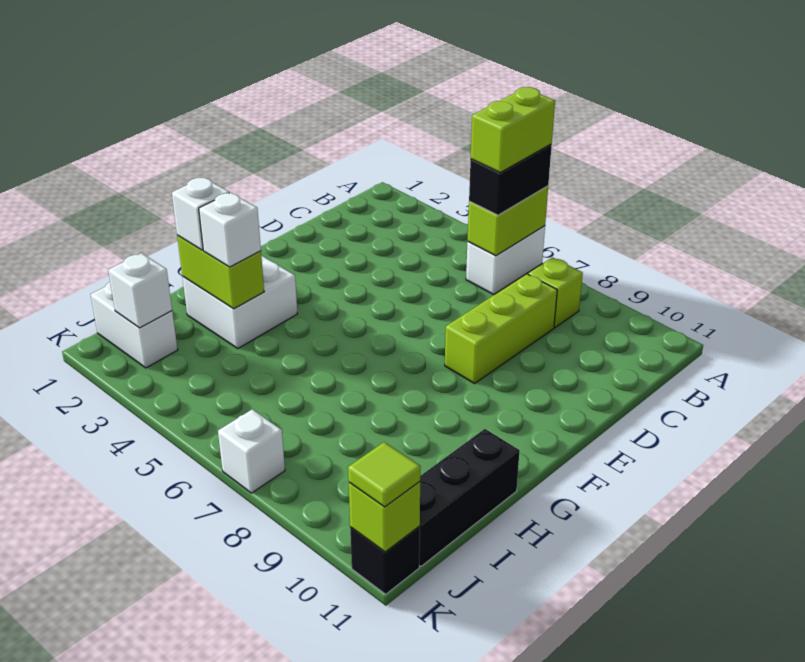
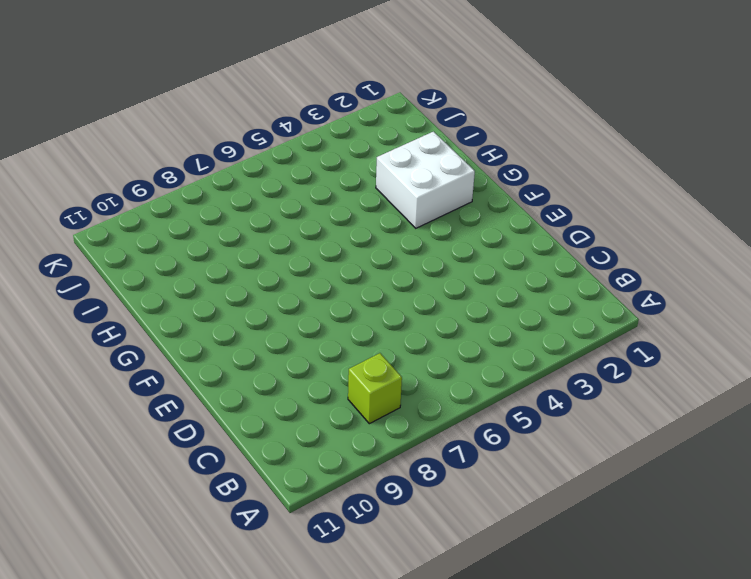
none -> white brick A6:B6 level 1
none -> lime brick C8:E8 level 1
none -> black brick H11:J11 level 1

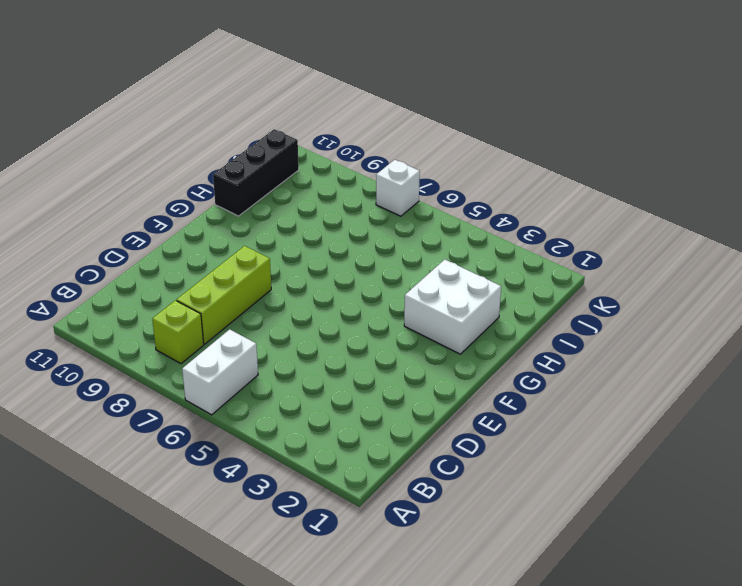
none -> white brick J1:J2 level 1
none -> black brick K11 level 1
none -> lime brick A6:B6 level 2

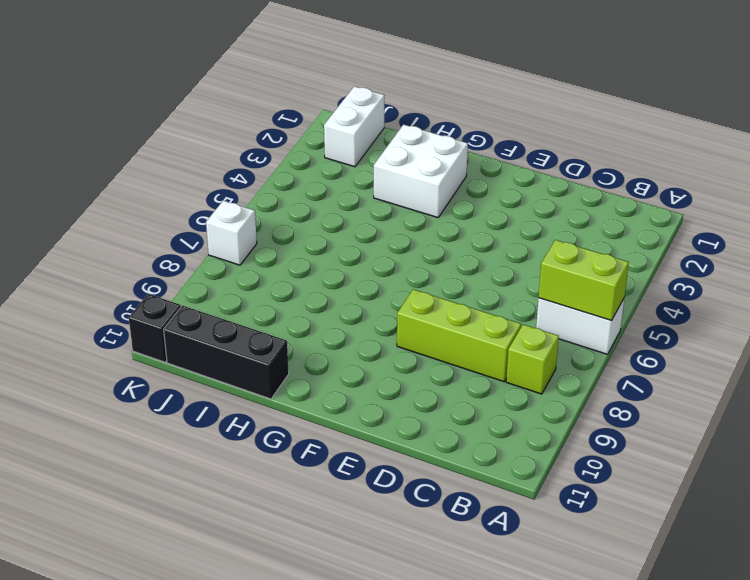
none -> lime brick H2:H3 level 2
none -> white brick J2 level 2
none -> lime brick K11 level 2

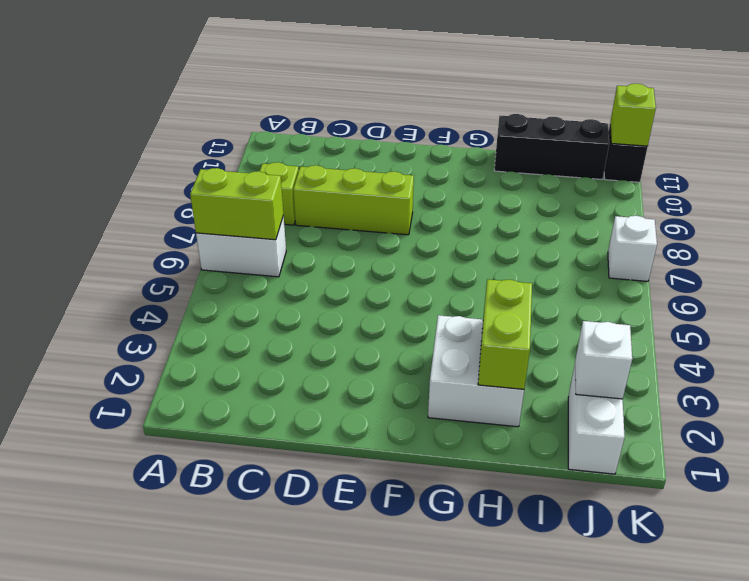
none -> black brick A6:B6 level 3
none -> white brick H2 level 3
none -> white brick H3 level 3

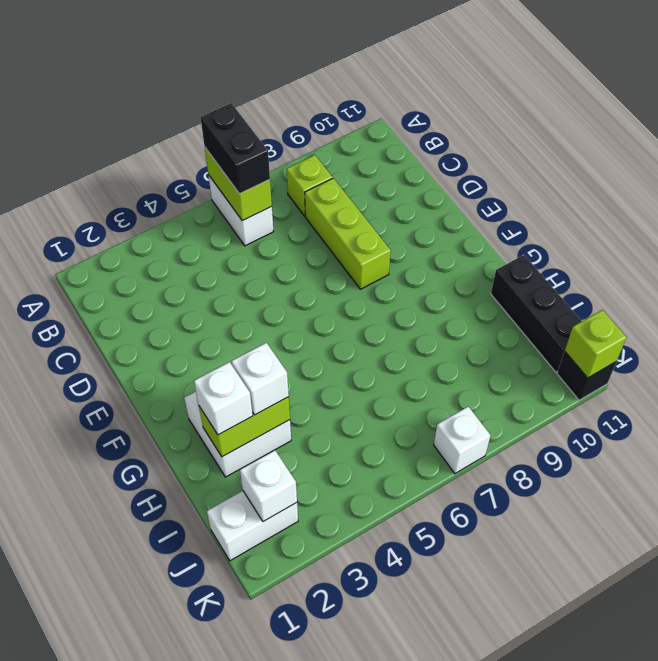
none -> lime tile K11 level 3
none -> lime brick A6:B6 level 4

